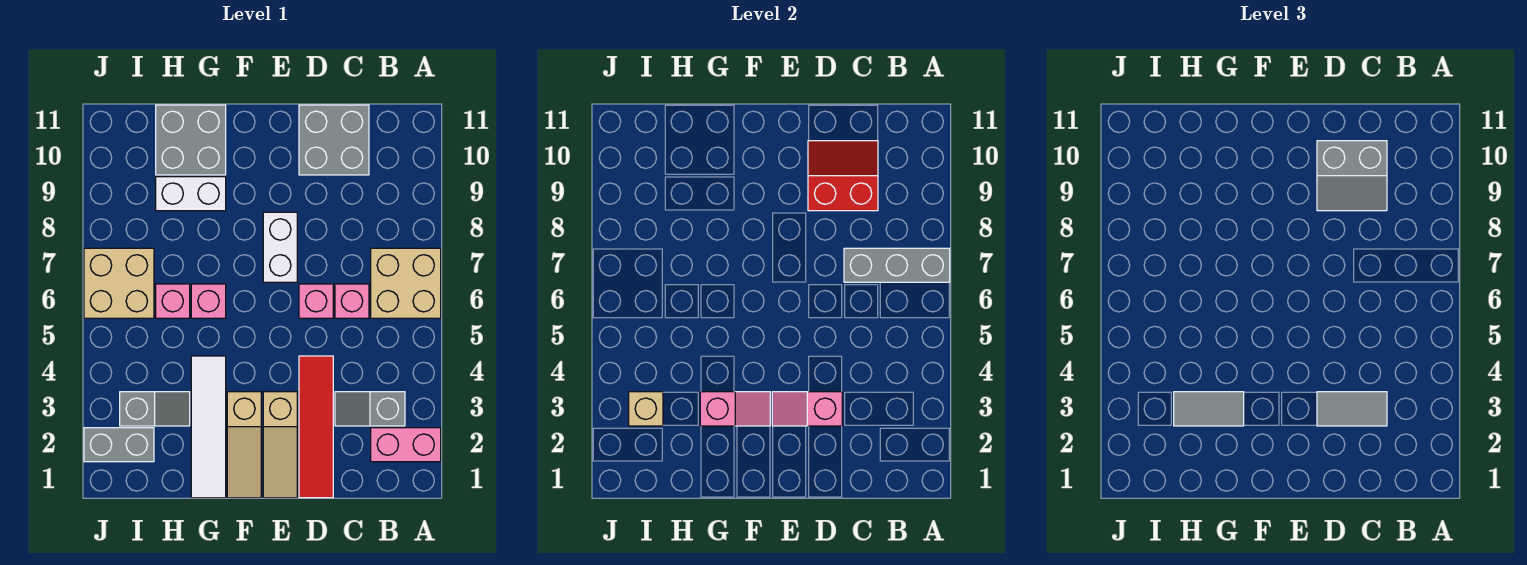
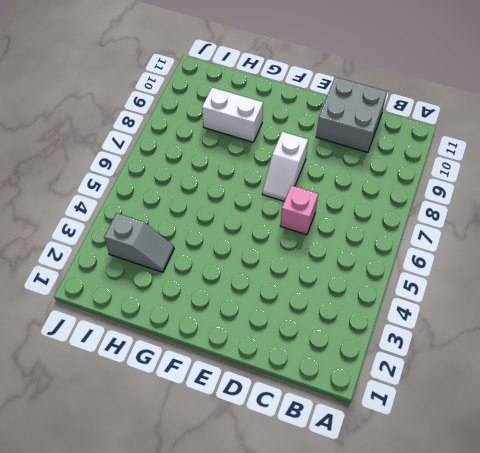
white slope E7:E8 level 1 top 8 -> white brick E7:E8 level 1
none -> pink brick A2:B2 level 1
none -> tan brick A6:B7 level 1
none -> grey slope B3:C3 level 1 top B

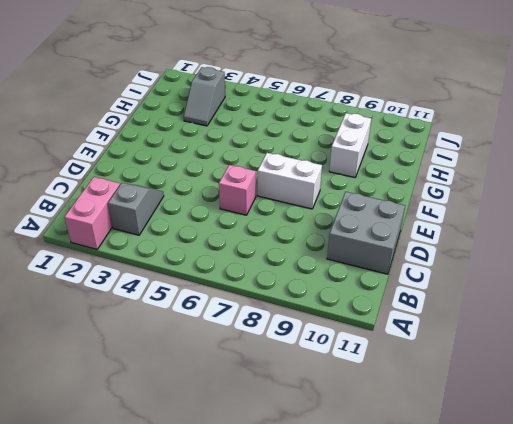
none -> tan brick A6:B7 level 1
none -> pink brick C6 level 1
none -> red tile D1:D4 level 1

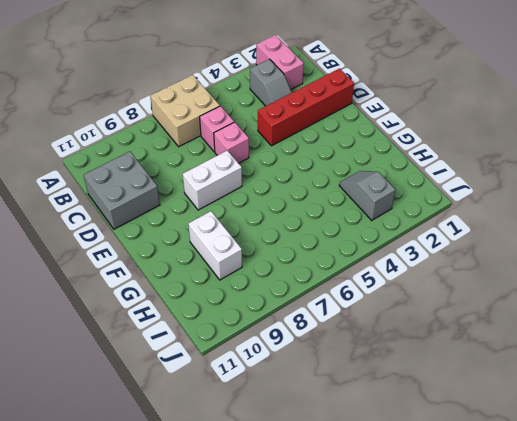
red brick D1:D4 level 1 -> red tile D1:D4 level 1
none -> tan slope E1:E3 level 1 top 3
none -> tan slope F1:F3 level 1 top 3
none -> white tile G1:G4 level 1

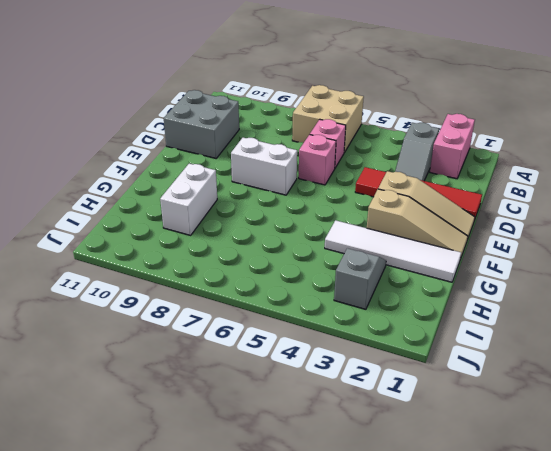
none -> pink brick G6 level 1
none -> grey brick G10:H11 level 1
none -> pink brick H6 level 1

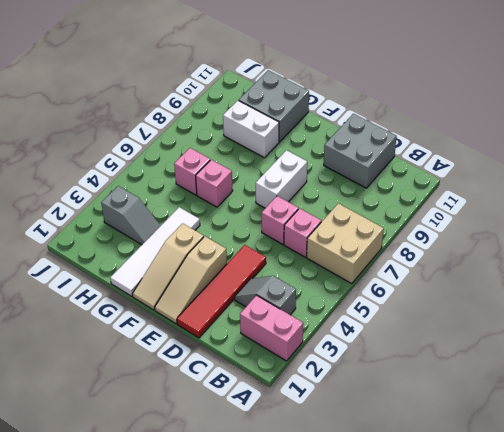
none -> grey brick I2:J2 level 1
none -> tan brick I6:J7 level 1
none -> grey brick A7:C7 level 2

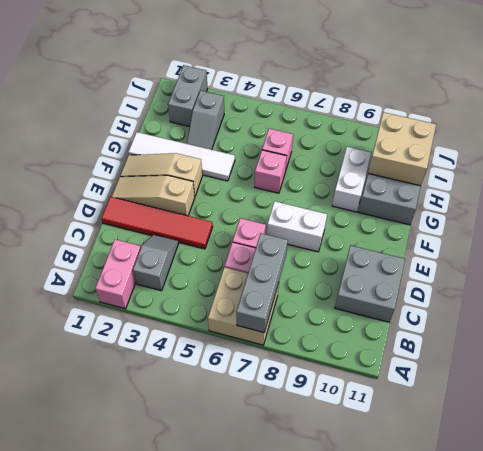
tan brick H10:I11 level 2 -> tan brick I6:J7 level 1
none -> red slope C9:D10 level 2 top 9
none -> pink slope D3:E3 level 2 top D
none -> pink slope F3:G3 level 2 top G

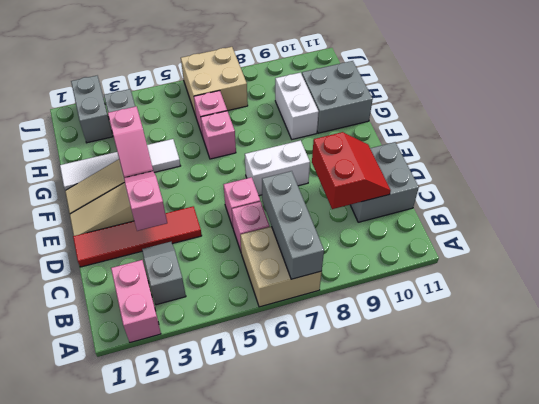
none -> tan brick I3 level 2
none -> grey tile C3:D3 level 3
none -> grey slope C9:D10 level 3 top 10

